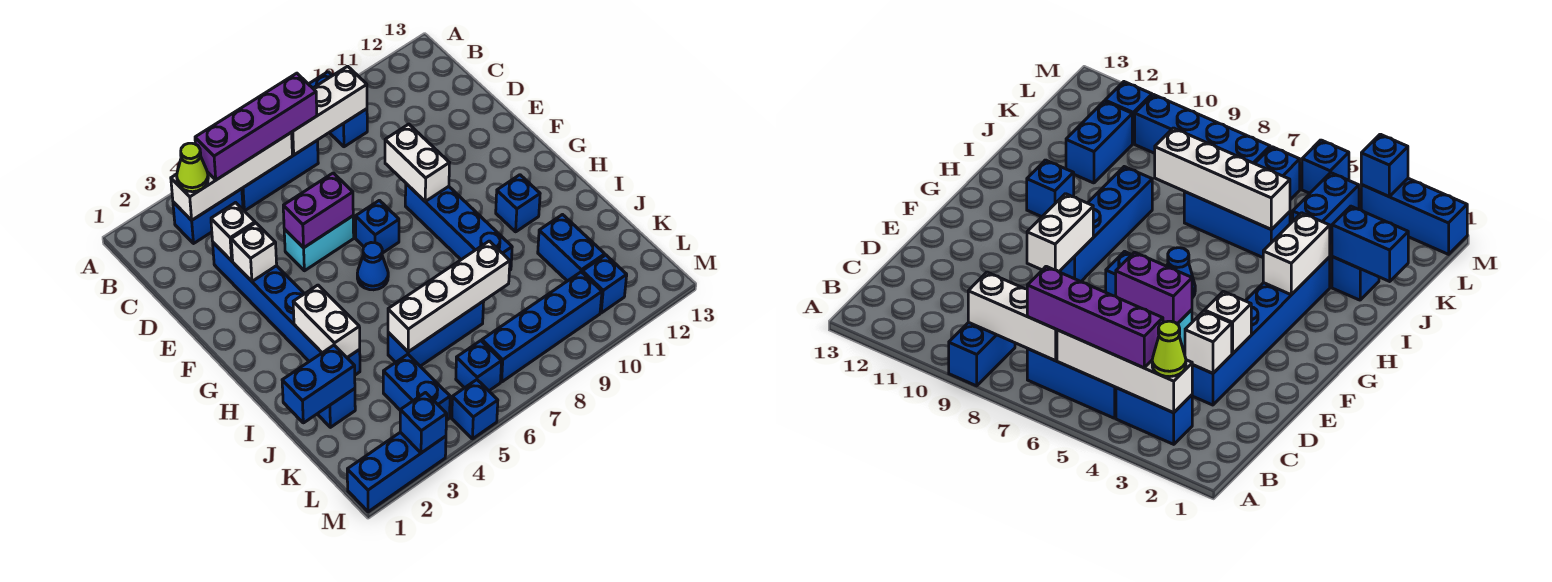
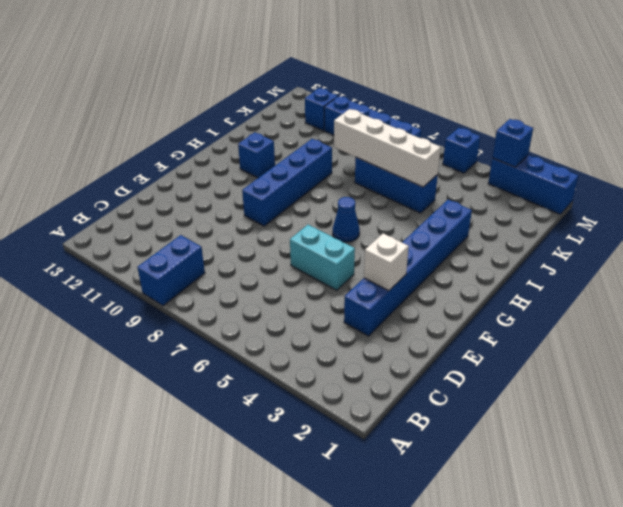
none -> blue brick B3:B4 level 1
none -> blue brick B5:B7 level 1
none -> blue brick F7 level 1
none -> blue brick J2 level 1

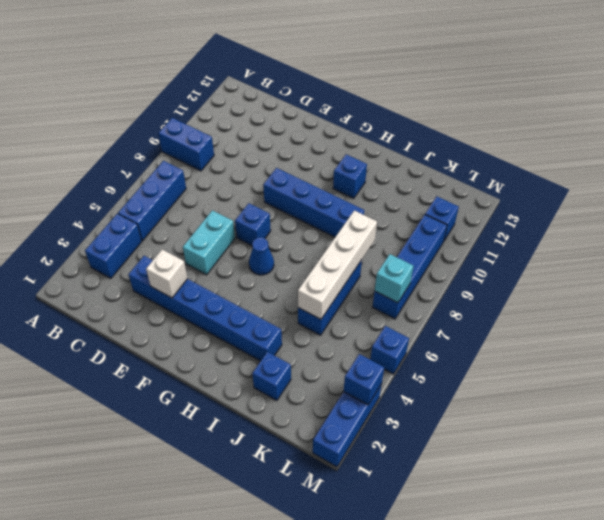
cyan brick L7 level 2 -> none
none -> blue brick J11:K11 level 1
none -> blue brick K4:L4 level 1
none -> blue brick L6 level 1
none -> white brick B3:B6 level 2

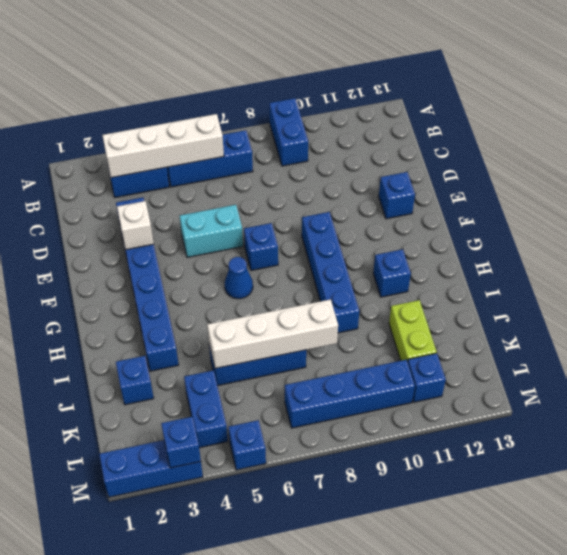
blue brick E12 level 1 -> blue brick L6 level 1
lime brick J11:K11 level 1 -> blue brick J11:K11 level 1
none -> white brick B7:B9 level 2
none -> white brick D3 level 2
none -> purple brick E5:E6 level 2
none -> white brick E9:F9 level 2

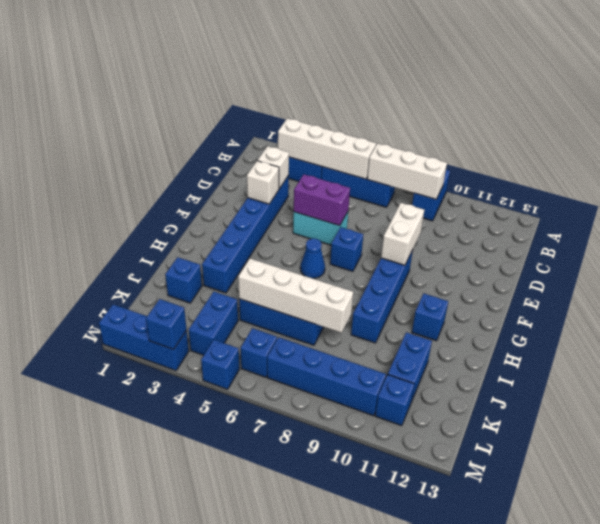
none -> white brick H3:I3 level 2
none -> blue brick J1:J2 level 2
none -> lime cone B3 level 3
none -> purple brick B4:B7 level 3

